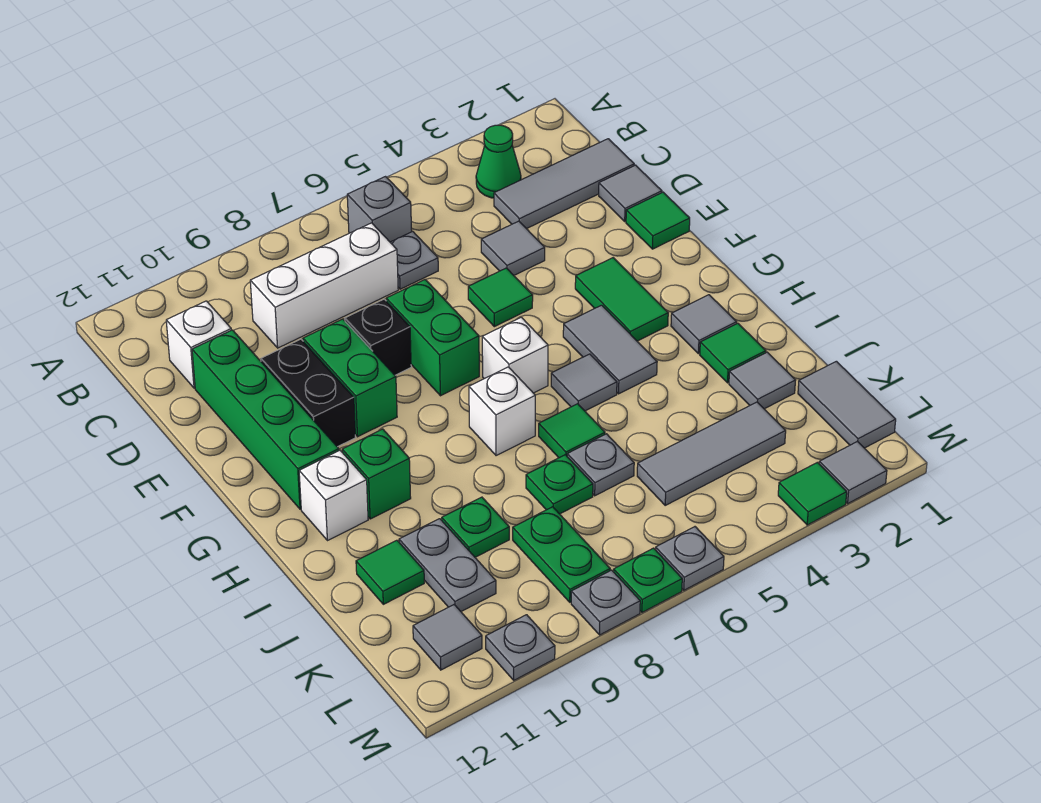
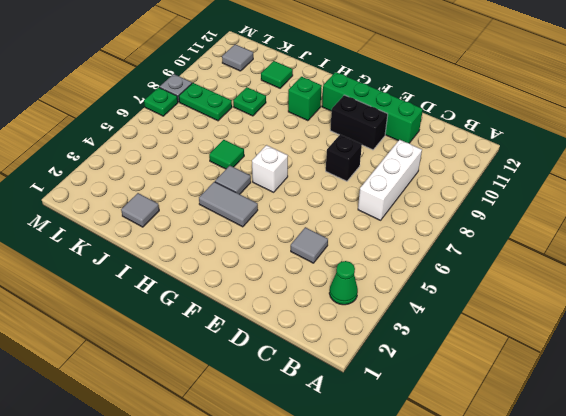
none -> grey brick B6 level 1
none -> grey tile C1:C3 level 1
none -> grey plate C6 level 1
none -> white brick C11 level 1

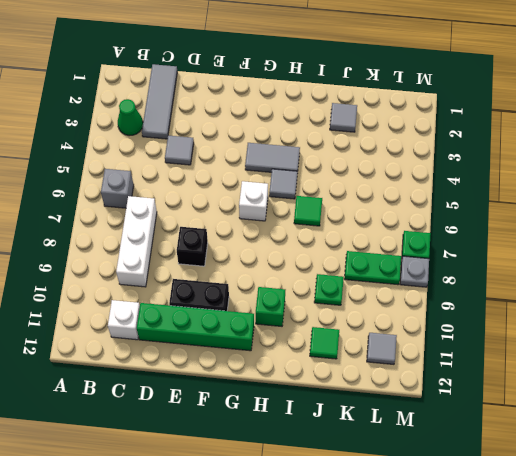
none -> grey plate C6 level 1
none -> grey tile D1 level 1
none -> green tile E1 level 1
none -> green tile E5 level 1

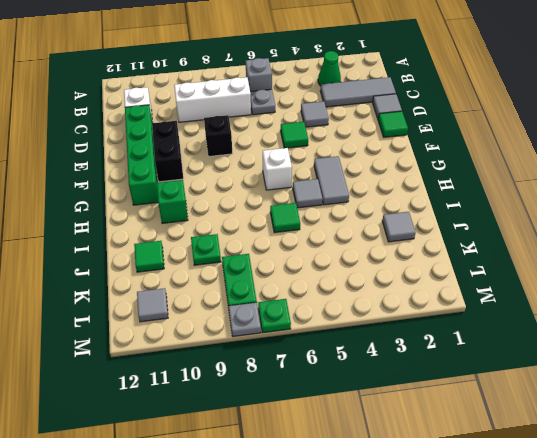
none -> green brick E7:F7 level 1
none -> green brick E9:F9 level 1
none -> green tile F3:G3 level 1
none -> grey tile H2 level 1

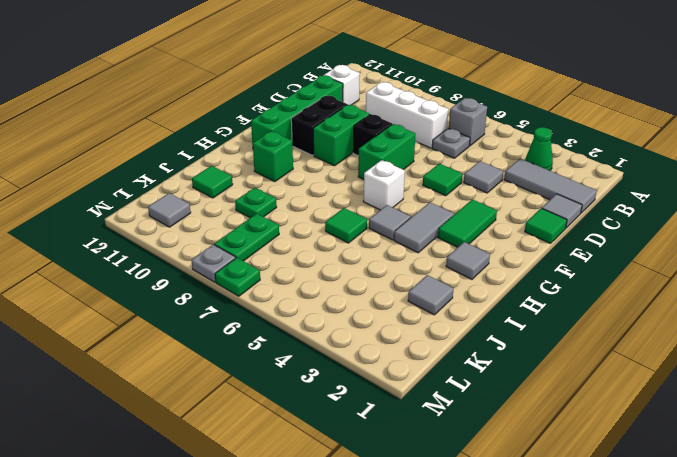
none -> white brick H7 level 1
none -> white brick H11 level 1
none -> green tile I2 level 1
none -> grey plate J6 level 1

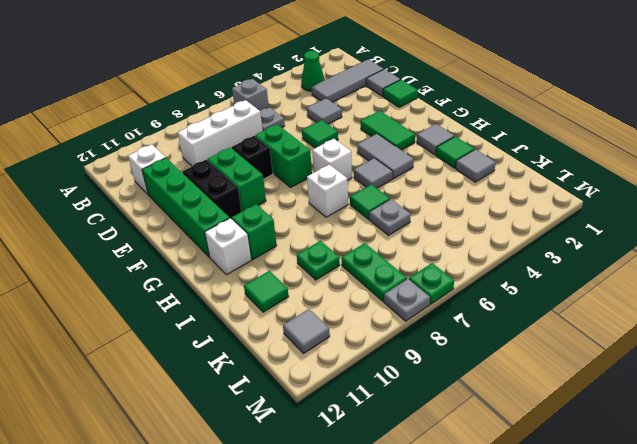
none -> green plate J7 level 1
none -> grey plate J10:K10 level 1
none -> grey tile K1:L1 level 1
none -> grey tile K3:K5 level 1

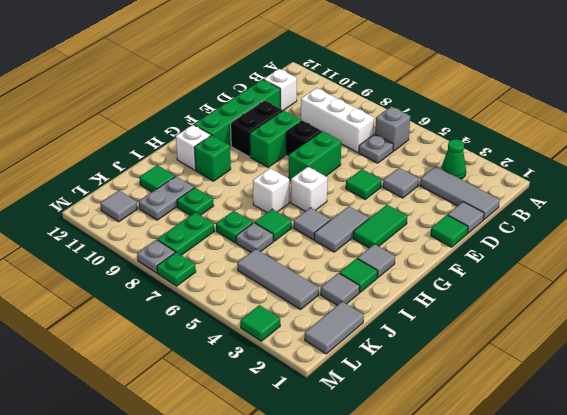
none -> grey tile M2 level 1
none -> grey plate M6 level 1
none -> grey plate M10 level 1

